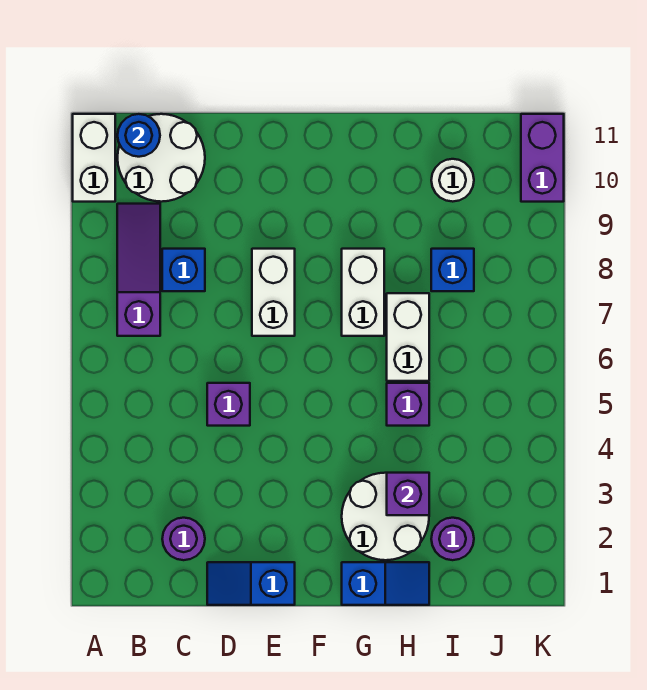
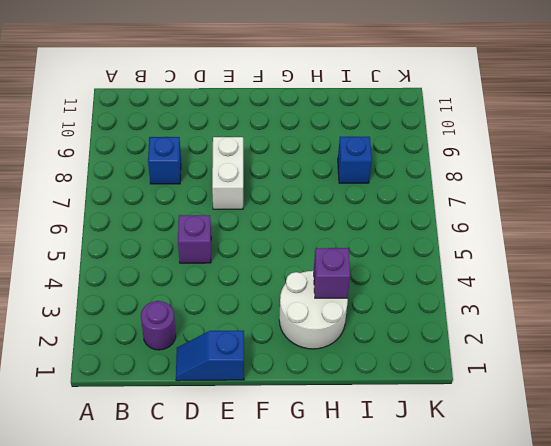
none -> white brick A10:A11 level 1
none -> purple slope B7:B9 level 1 top 7
none -> white round brick B10:C11 level 1

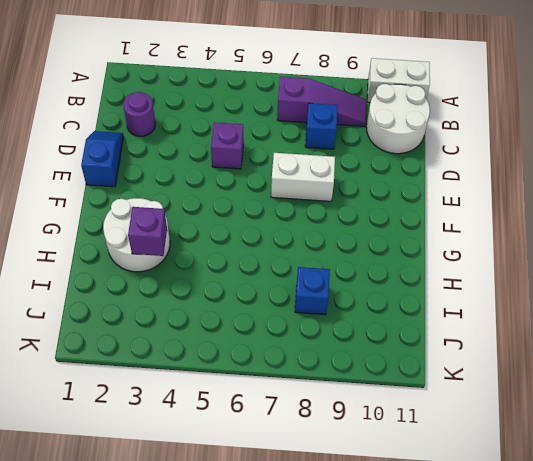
none -> blue slope G1:H1 level 1 top G
none -> white brick G7:G8 level 1
none -> purple brick H5 level 1

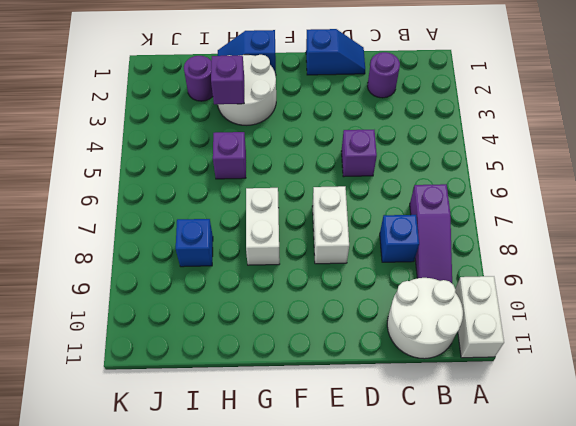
none -> white brick H6:H7 level 1
none -> white round brick I10 level 1
none -> purple brick K10:K11 level 1

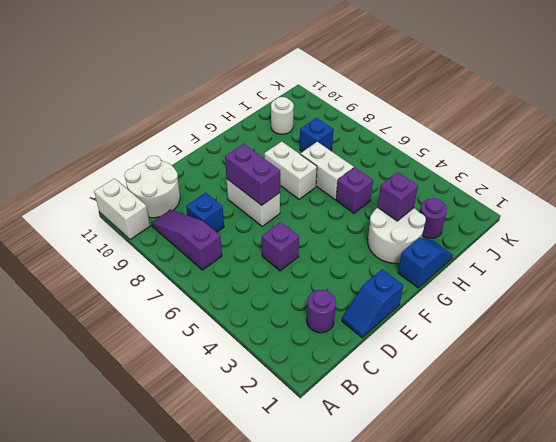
purple brick E7:E8 level 2 -> purple brick K10:K11 level 1
none -> blue round brick B11 level 2

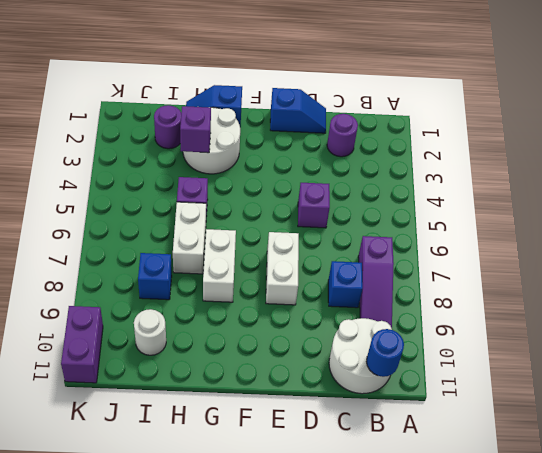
none -> white brick A10:A11 level 1

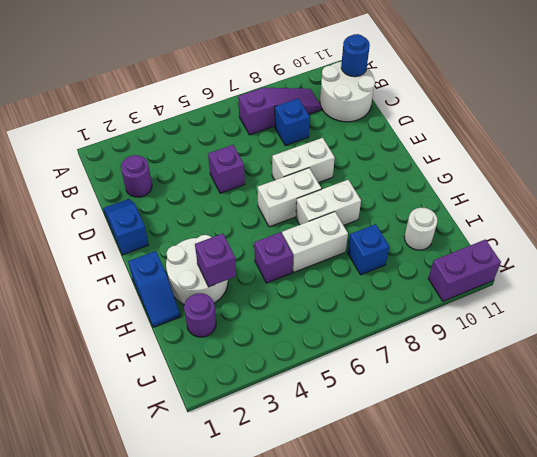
white brick F6:F7 level 1 -> white brick A10:A11 level 1

